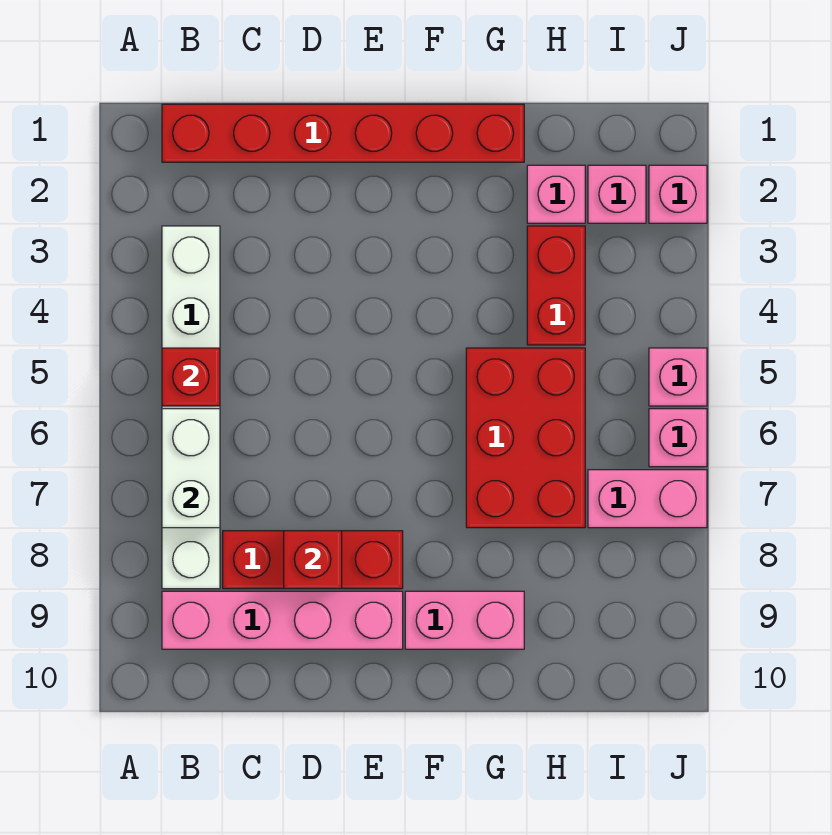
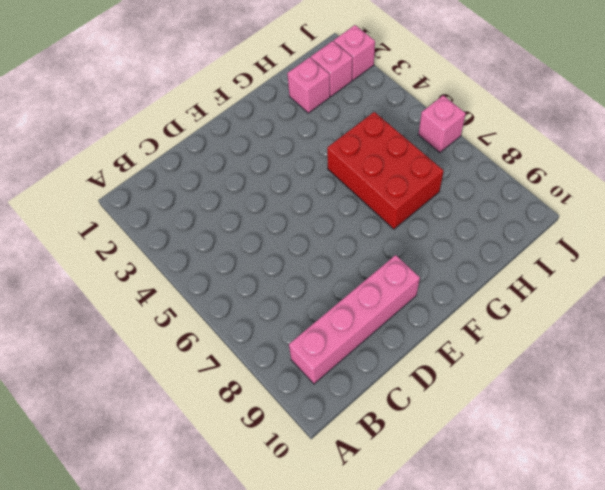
none -> red brick B1:G1 level 1
none -> white brick B3:B8 level 1
none -> red brick C8:E8 level 1

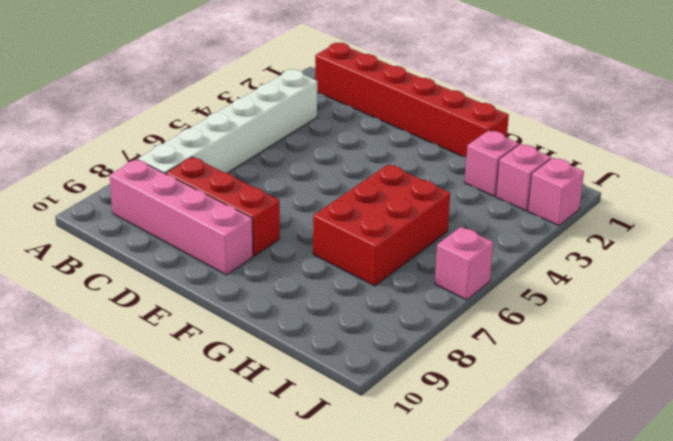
none -> pink brick F9:G9 level 1
none -> red brick H3:H4 level 1
none -> pink brick I7:J7 level 1

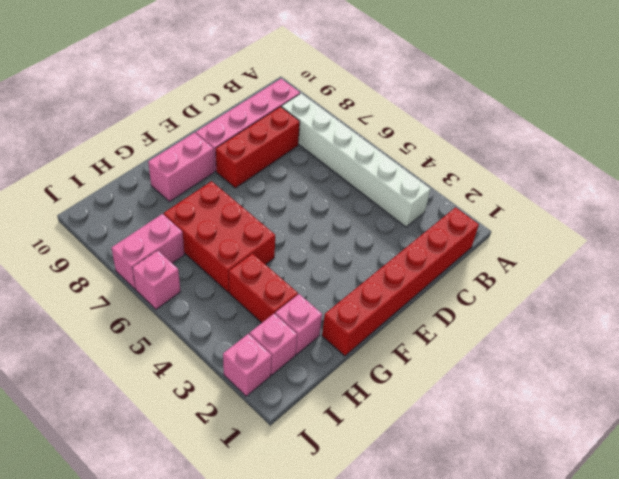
none -> pink brick J5 level 1
none -> red brick B5 level 2
none -> white brick B6:B7 level 2

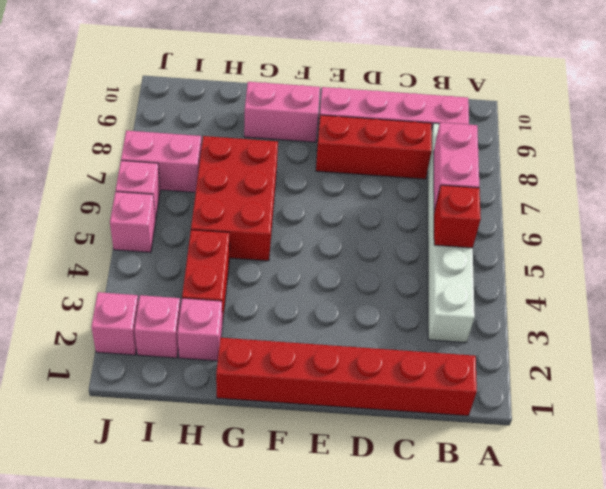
pink brick B6:B7 level 2 -> white brick B6:B7 level 2
none -> red brick D8 level 2

